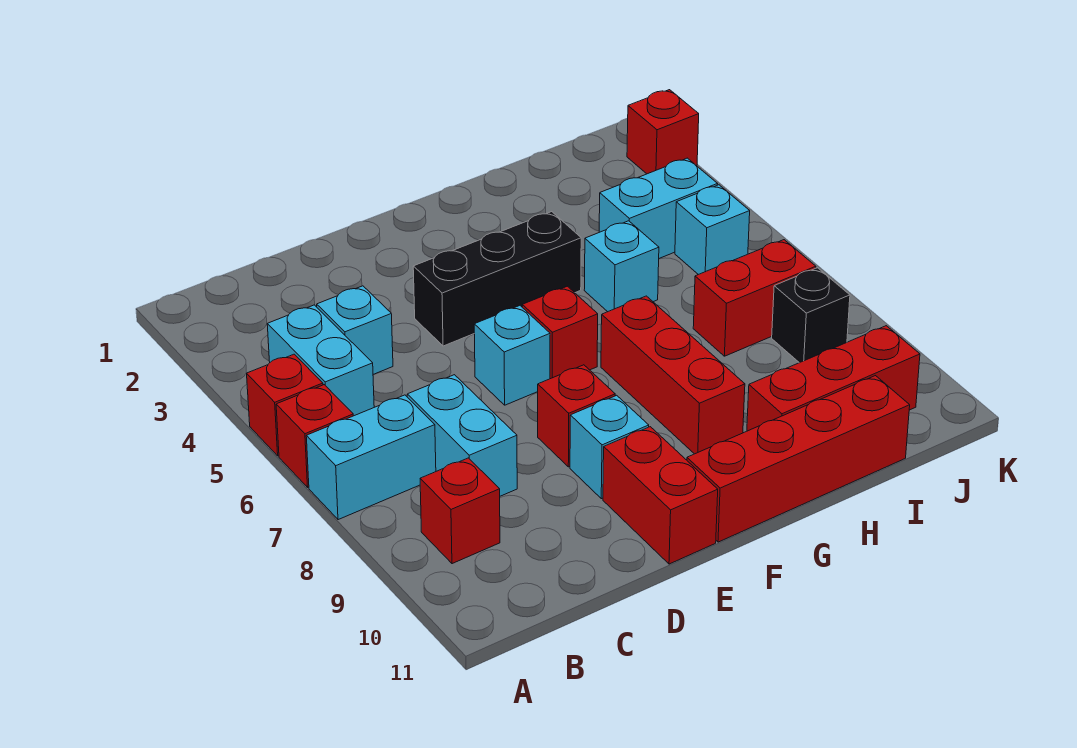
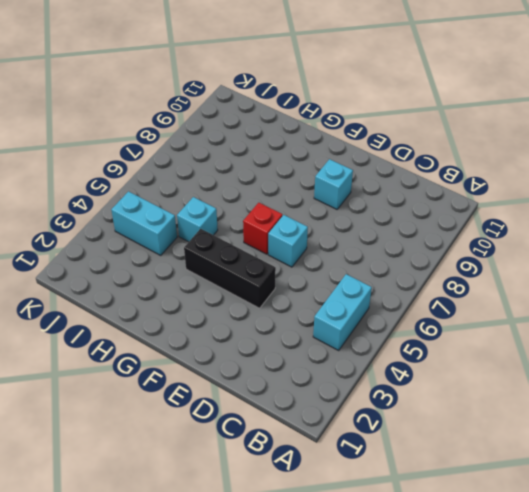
none -> red brick A5 level 1
none -> red brick A6 level 1
none -> cyan brick A7:B7 level 1

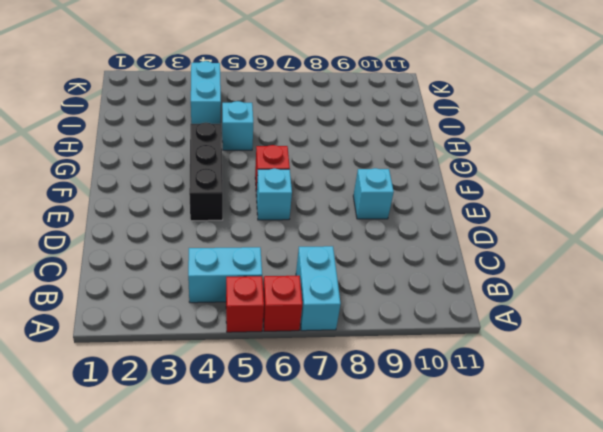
none -> red brick B9 level 1
none -> cyan brick C4 level 1
none -> cyan brick C7:C8 level 1

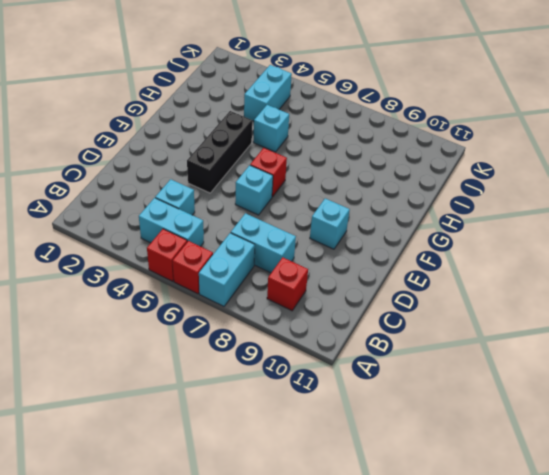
none -> red brick E8 level 1
none -> red brick E10:E11 level 1
none -> red brick F11:I11 level 1

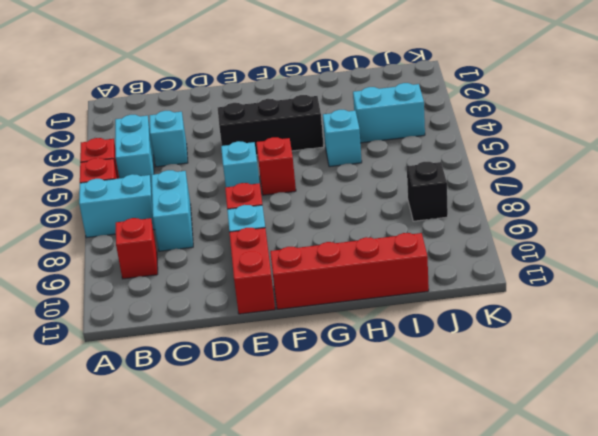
none -> red brick G7:G9 level 1
none -> red brick H10:J10 level 1
none -> red brick I7:J7 level 1

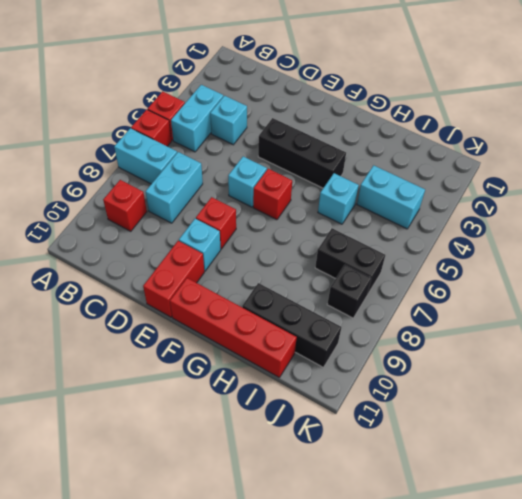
black brick H10:J10 level 1 -> red brick H10:J10 level 1
black brick I7:J7 level 1 -> red brick I7:J7 level 1
none -> red brick G7:G9 level 1
none -> cyan brick J5 level 1
none -> red brick K2 level 1

